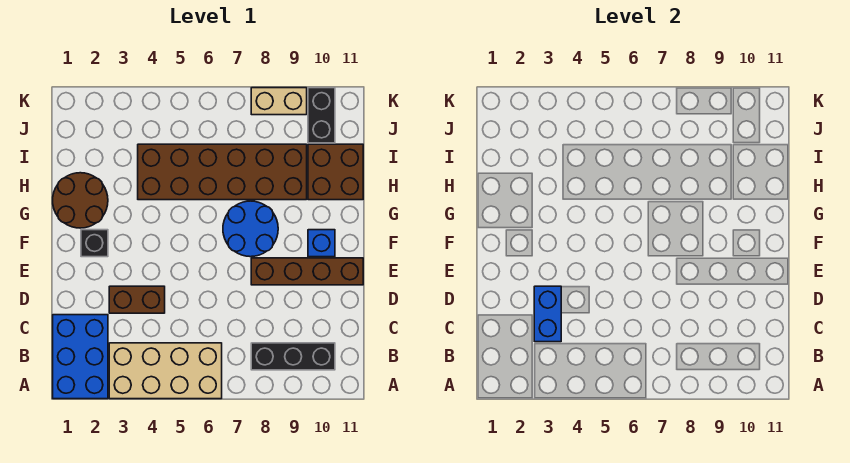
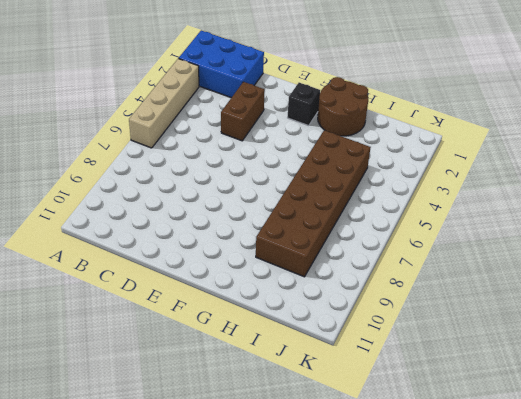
tan brick A3:A6 level 1 -> tan brick A3:B6 level 1
none -> black brick B8:B10 level 1
none -> brown brick E8:E11 level 1
none -> blue round brick F7:G8 level 1

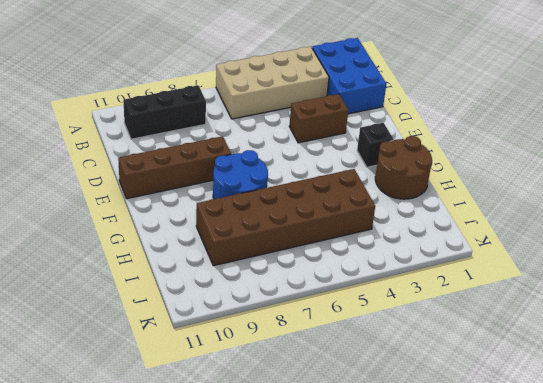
none -> blue brick F10 level 1
none -> brown brick H10:I11 level 1
none -> black brick J10:K10 level 1

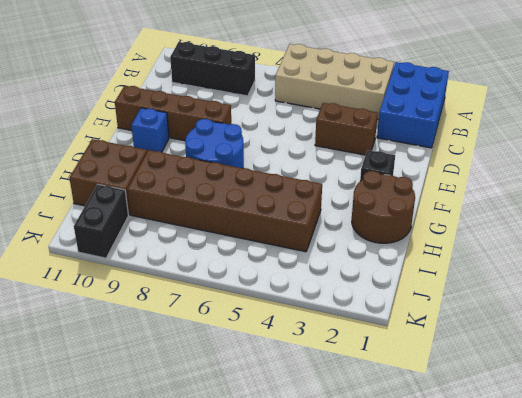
none -> tan brick K8:K9 level 1
none -> blue brick C3:D3 level 2

